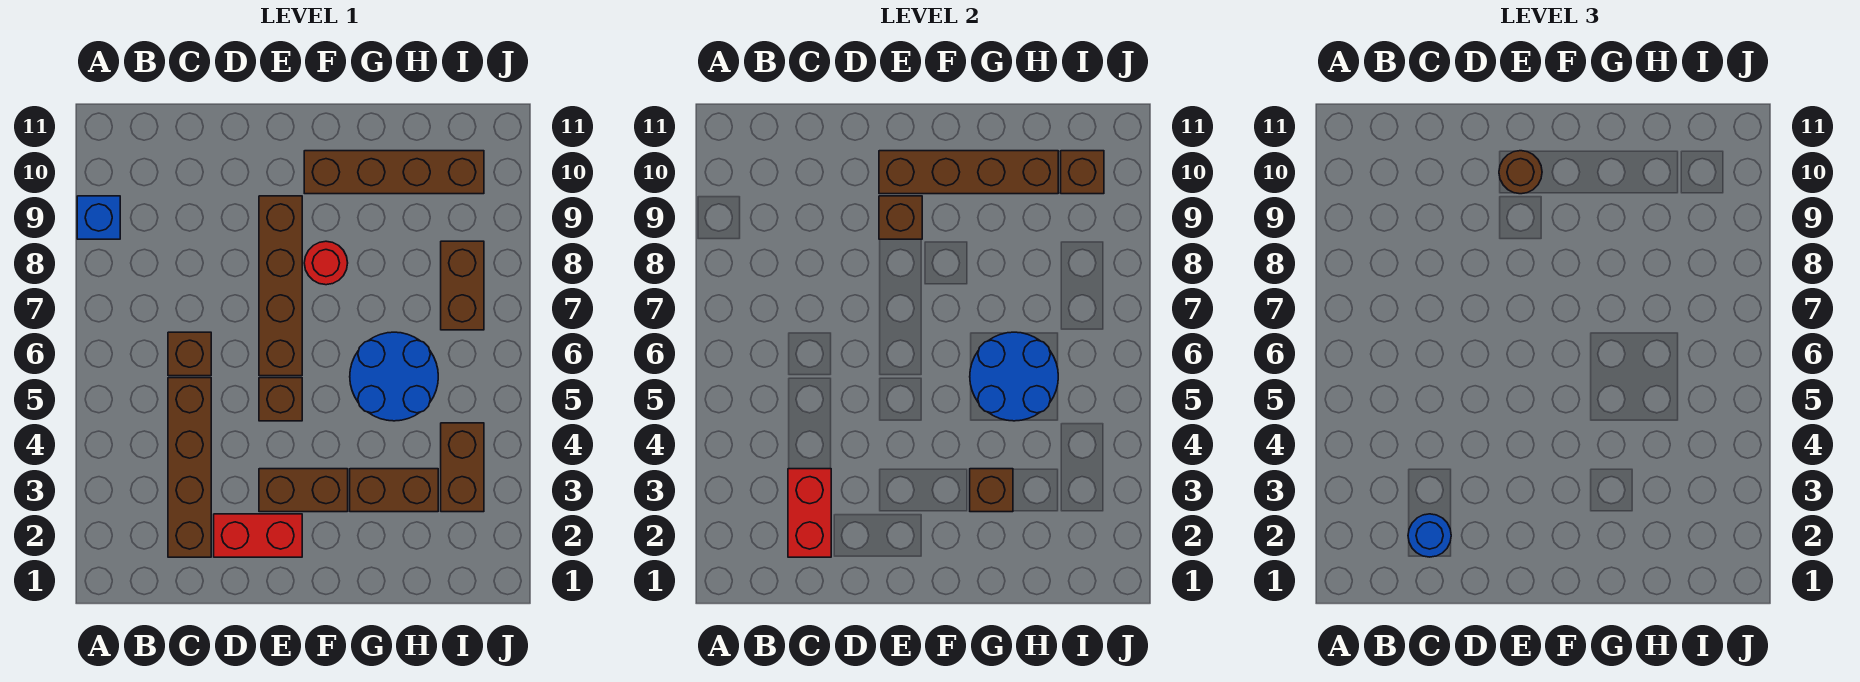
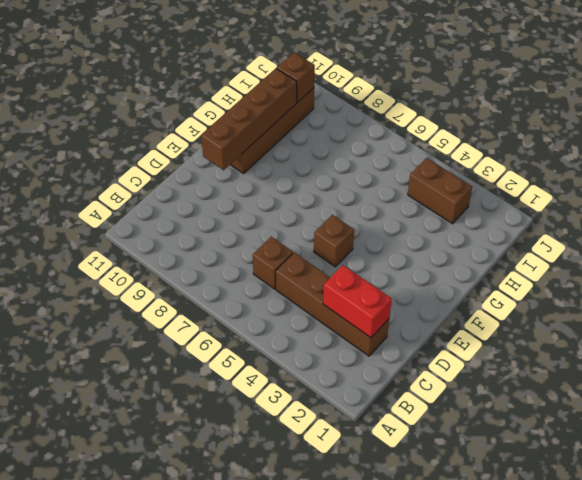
none -> blue brick A9 level 1
none -> red brick D2:E2 level 1
none -> brown brick E3:F3 level 1

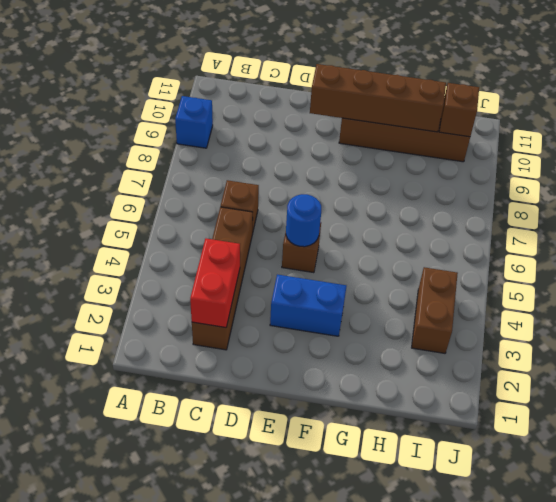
blue brick E3:F3 level 1 -> brown brick E3:F3 level 1
blue round brick E5 level 2 -> blue round brick C2 level 3
none -> red brick D2:E2 level 1
none -> brown brick E6:E9 level 1
none -> red round brick F8 level 1

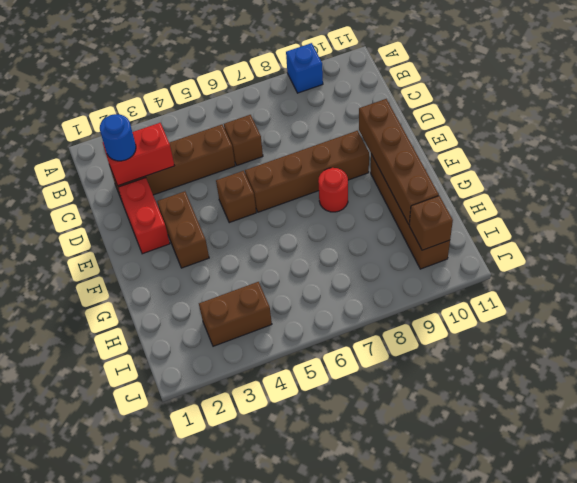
none -> brown brick G3:H3 level 1
none -> blue round brick G5:H6 level 1
none -> brown brick I7:I8 level 1

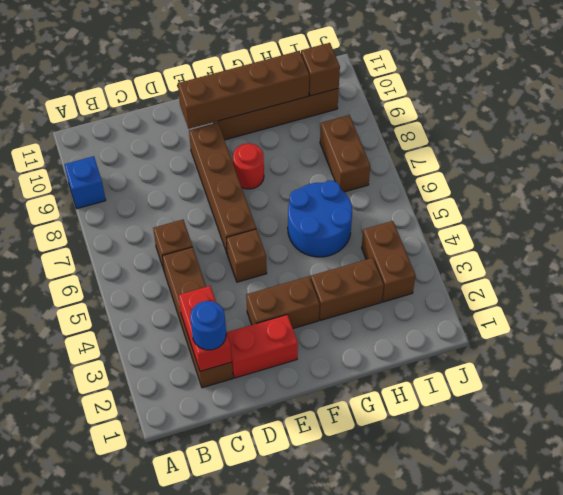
none -> brown brick E9 level 2
none -> brown brick G3 level 2
none -> blue round brick G5:H6 level 2

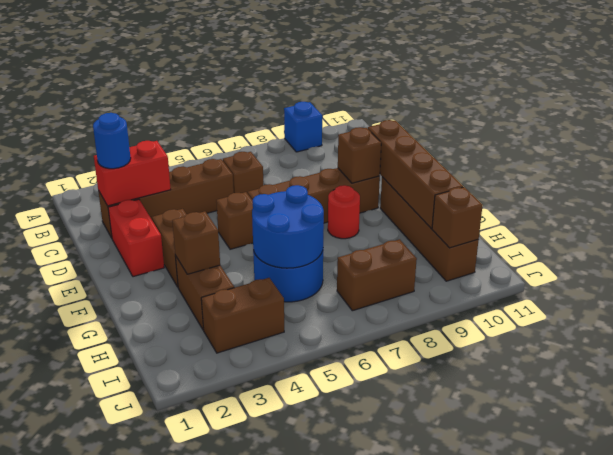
none -> brown round brick E10 level 3

